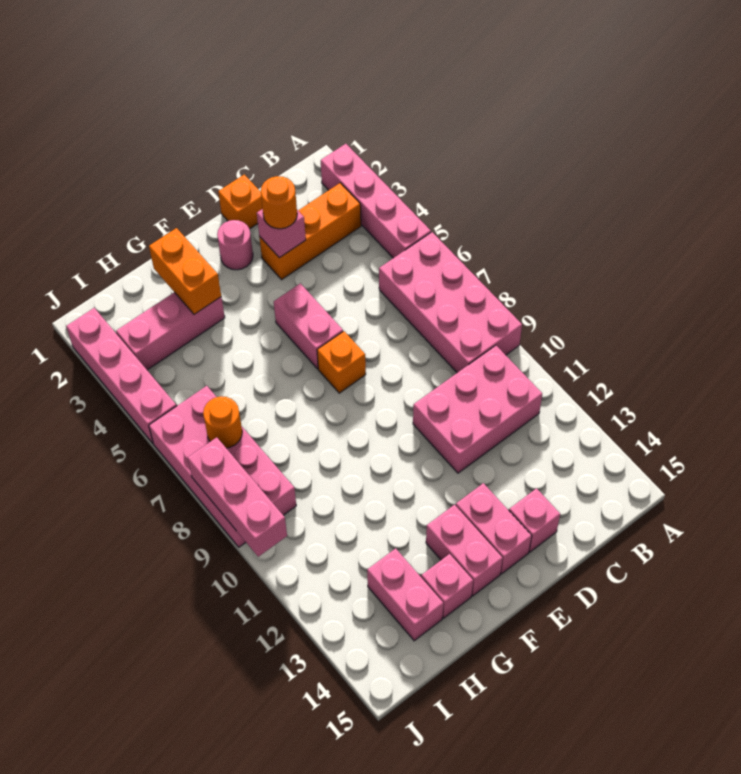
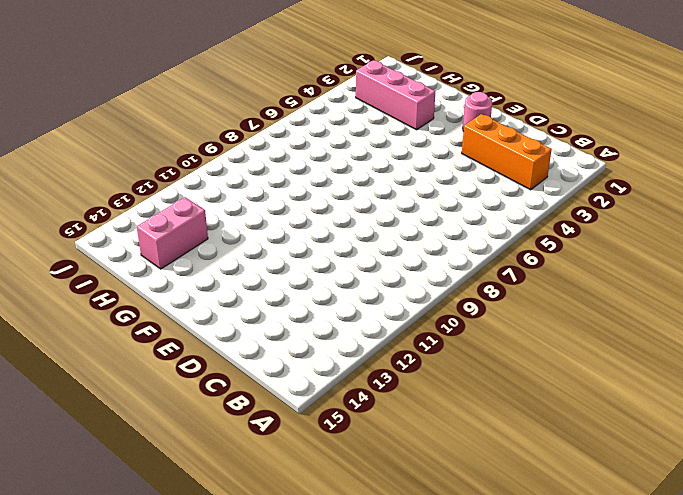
none -> pink brick A2:A5 level 1
none -> pink brick A6:B9 level 1
none -> pink brick B10:D11 level 1

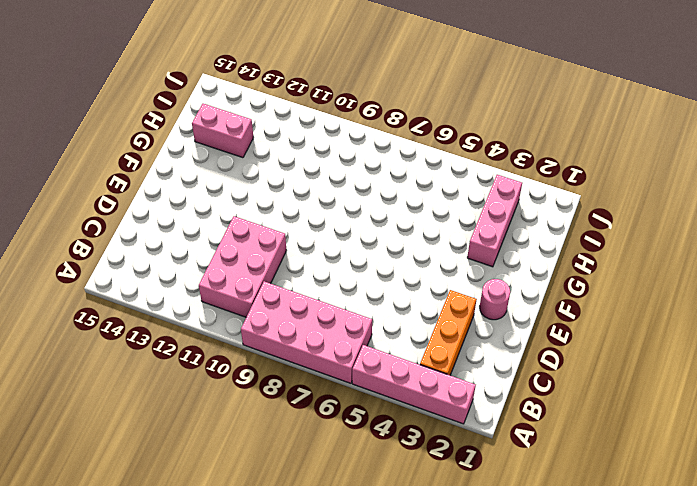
none -> orange brick D1 level 1
none -> pink brick D14 level 1
none -> pink brick E5:E6 level 1

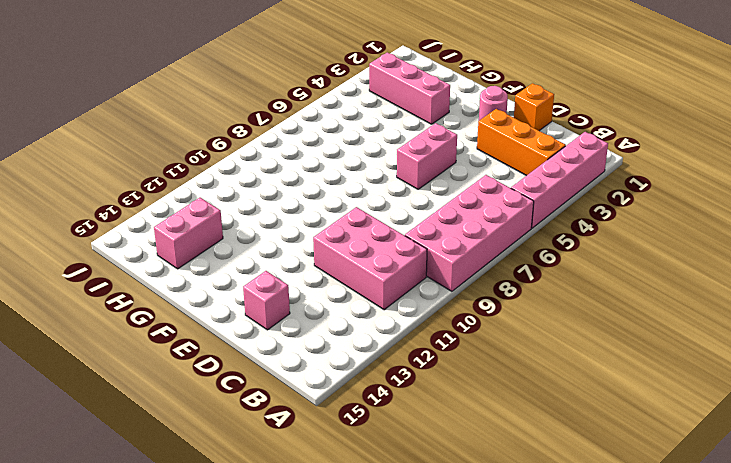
none -> orange brick E7 level 1
none -> pink brick E13:E14 level 1
none -> pink brick F13:F14 level 1

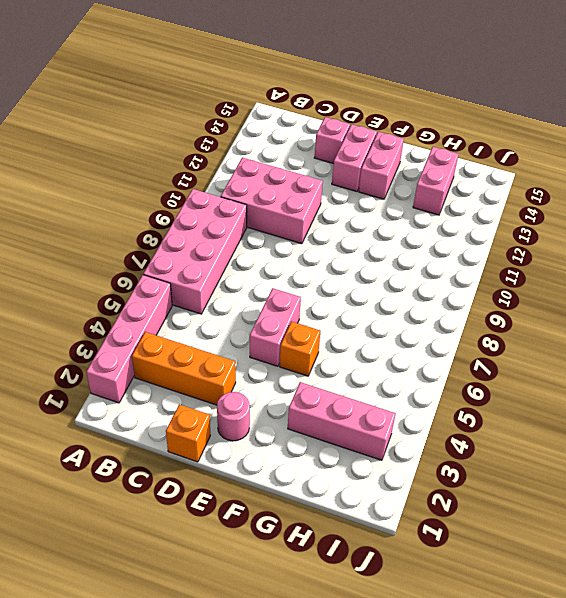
orange brick F5 level 1 -> orange brick E7 level 1
none -> pink brick G14 level 1
none -> pink brick I6:J9 level 1
none -> pink brick J2:J5 level 1

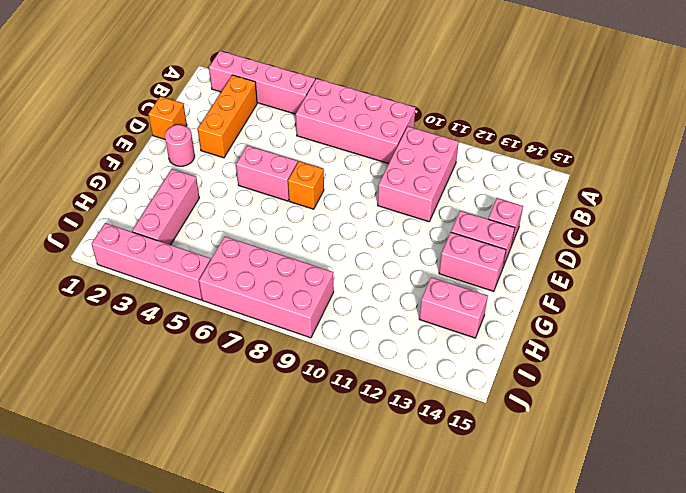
none -> pink brick G14 level 1
none -> pink brick D3 level 2
none -> orange brick G2:G3 level 2

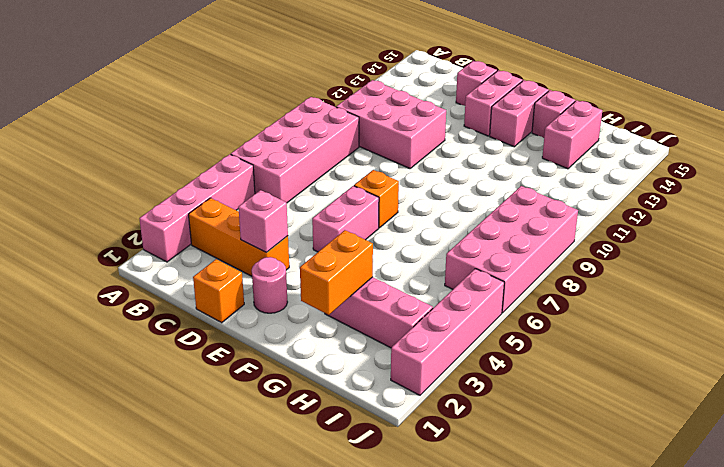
none -> orange round brick I7 level 2
none -> pink brick J8:J10 level 2
none -> orange round brick D3 level 3

